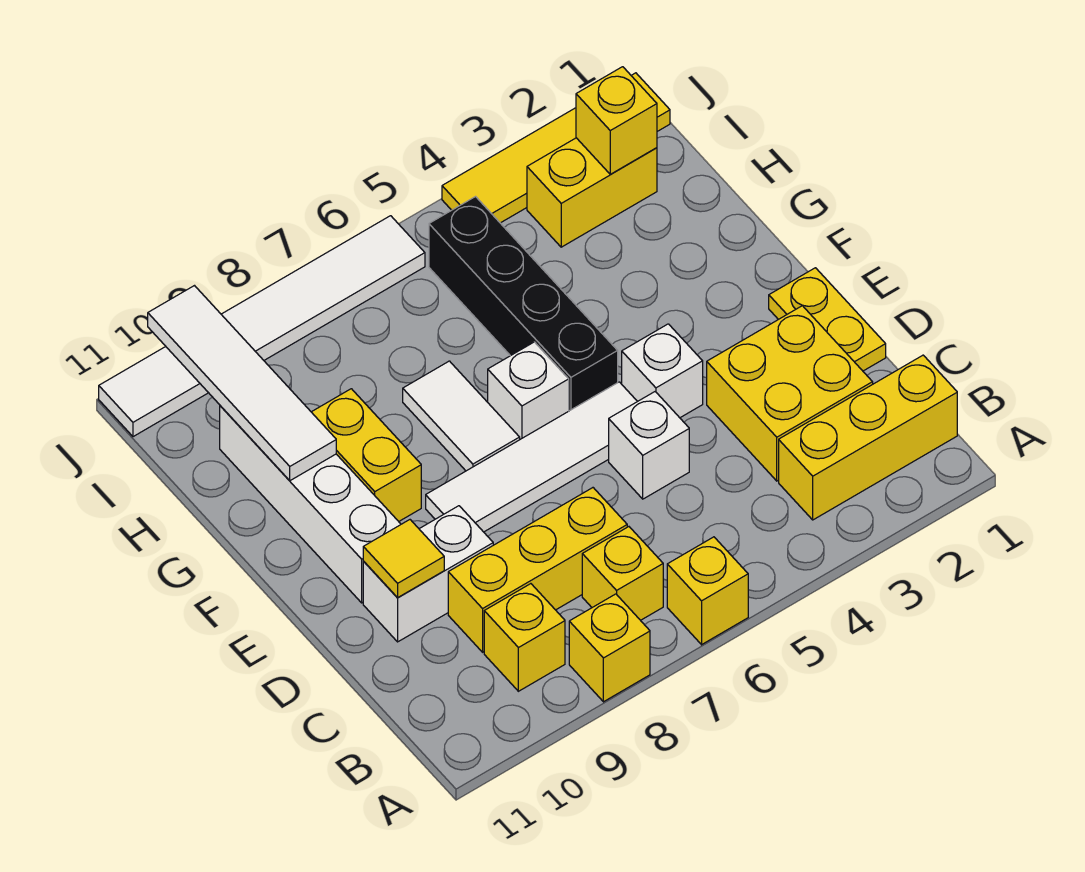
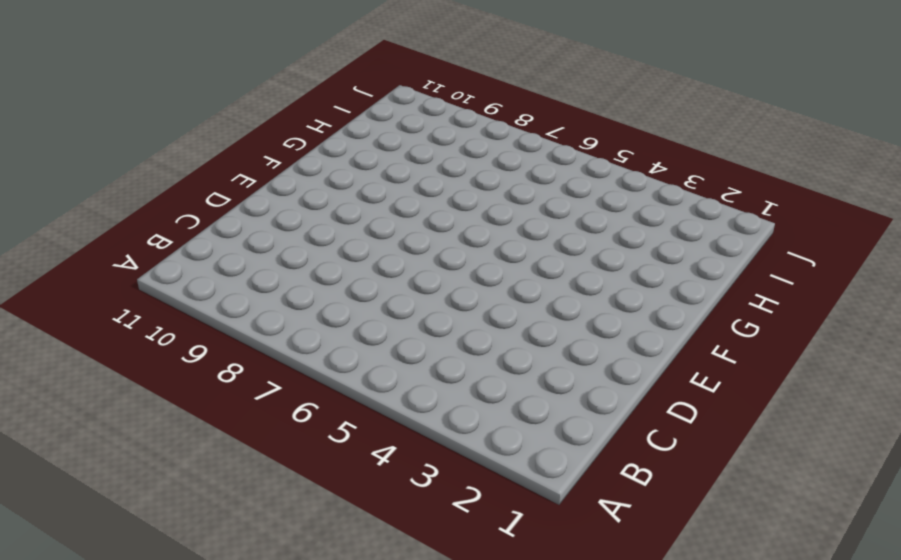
none -> yellow brick A6 level 1
none -> yellow brick A8 level 1
none -> yellow brick B1:B3 level 1

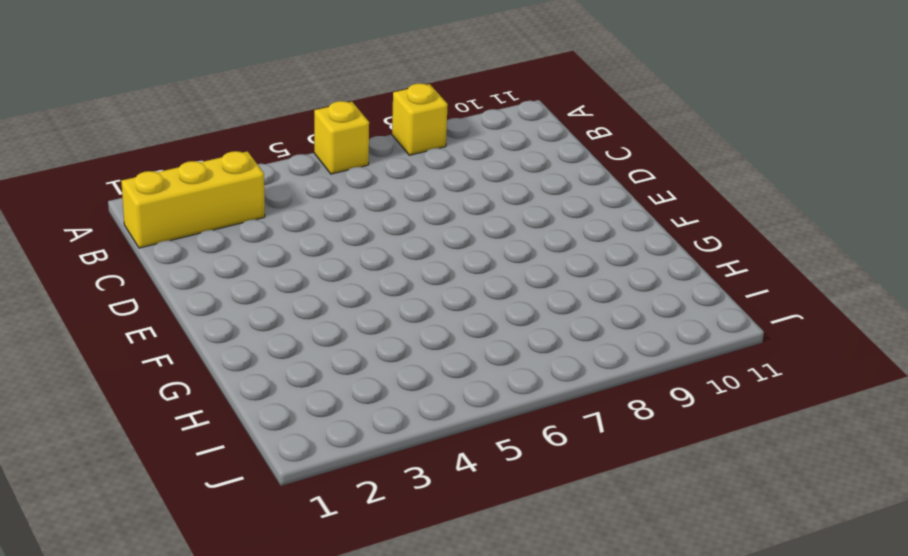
none -> yellow brick B7 level 1
none -> yellow brick B9 level 1
none -> yellow brick C2:D3 level 1

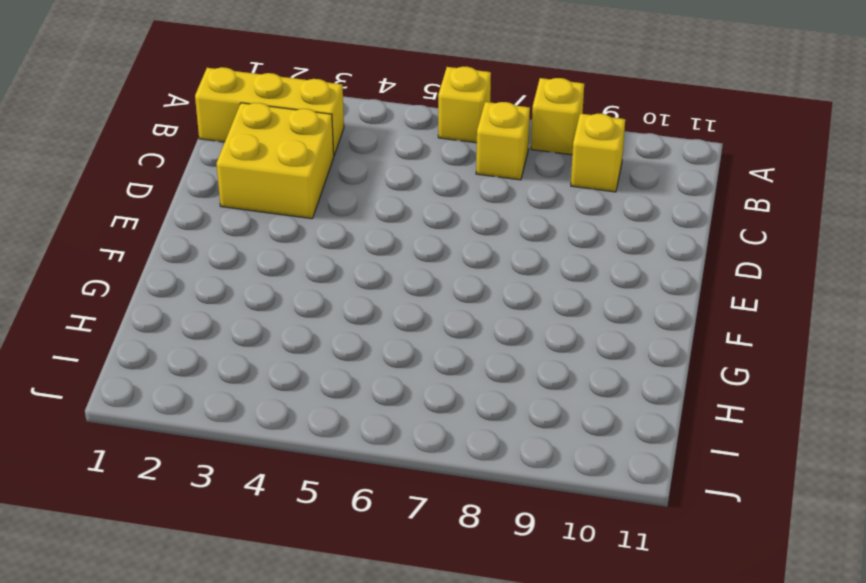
none -> yellow brick C7:C9 level 1
none -> yellow plate D1:E1 level 1
none -> white brick D5 level 1

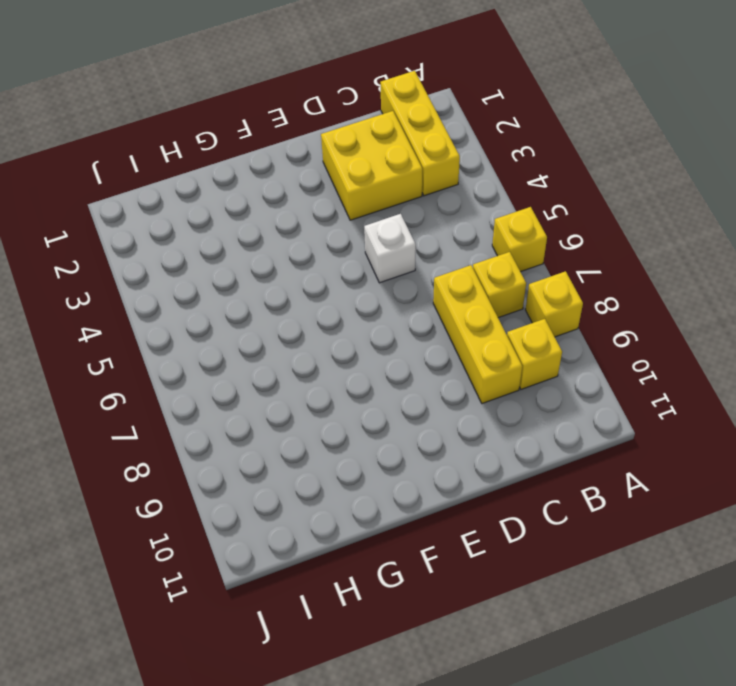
none -> yellow plate D1:E1 level 1
none -> white brick D9:D10 level 1
none -> white brick E4 level 1

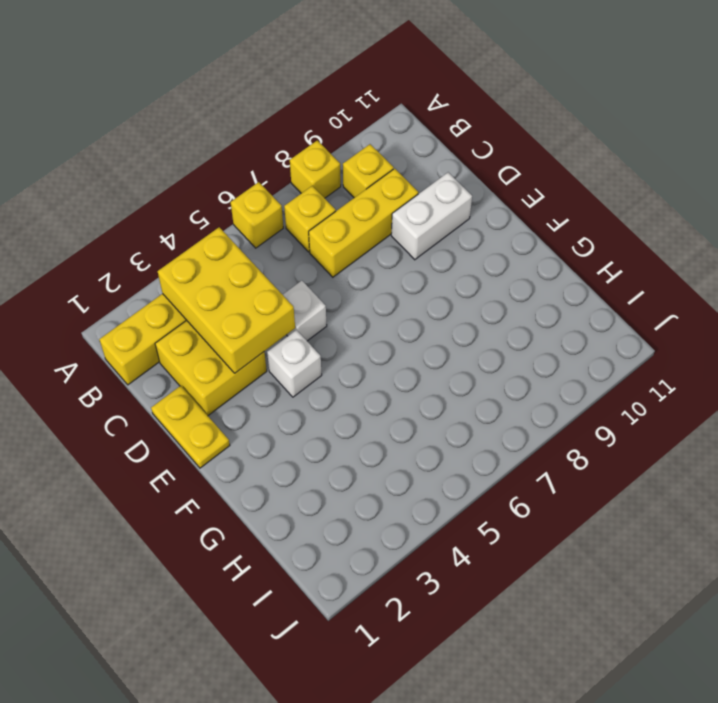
yellow brick B3:D4 level 2 -> none
none -> white tile E5:E8 level 1
none -> white brick E10:H10 level 1
none -> black brick F5:I5 level 1

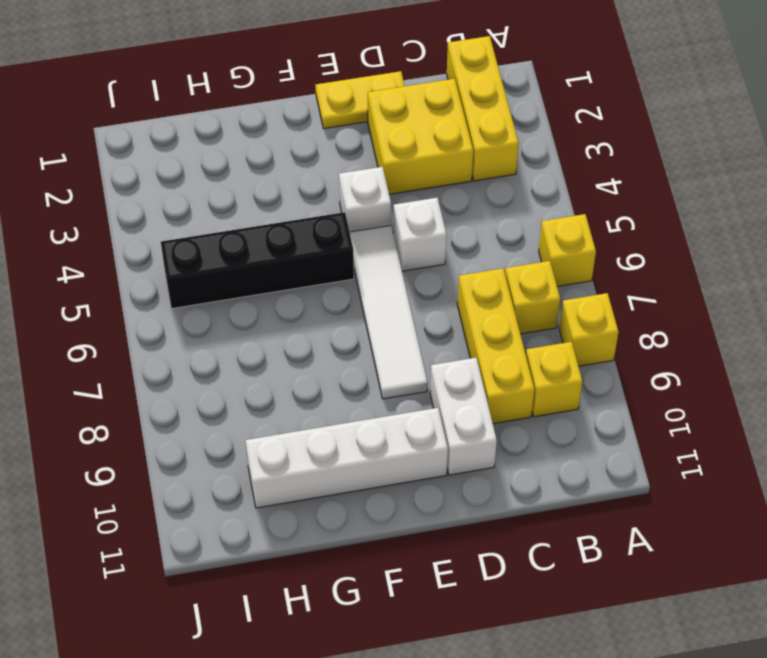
none -> white brick F6 level 1
none -> white tile F7:G7 level 1
none -> yellow brick F9:G9 level 1

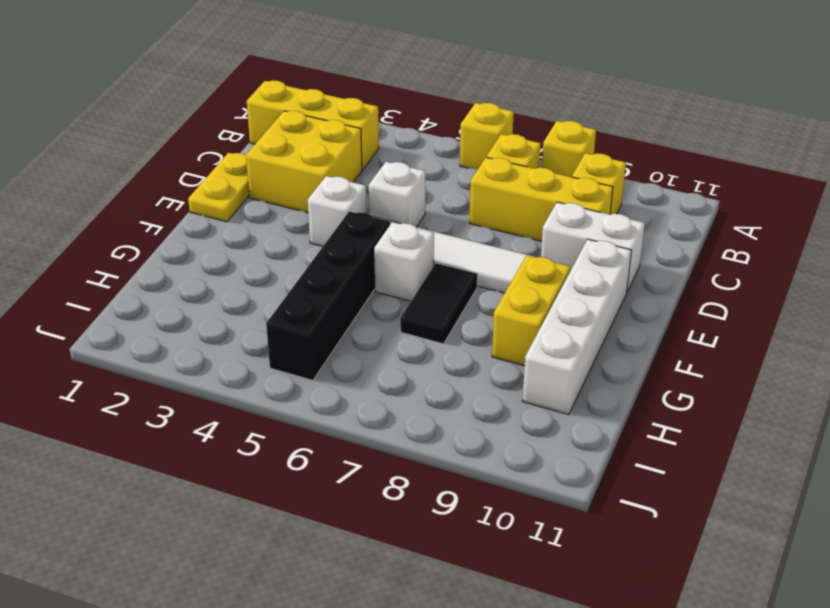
black tile F7:G7 level 1 -> white tile F7:G7 level 1
none -> yellow brick I2:I3 level 1
none -> yellow tile J1:J4 level 1
none -> white tile J6:J11 level 1

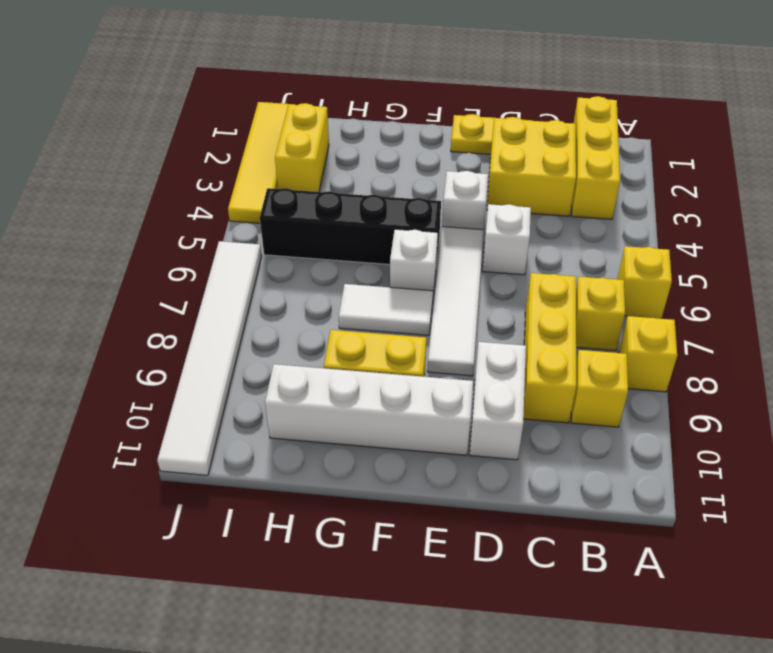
none -> yellow tile D10 level 2
none -> white tile G10:J10 level 2
none -> yellow brick I2 level 2

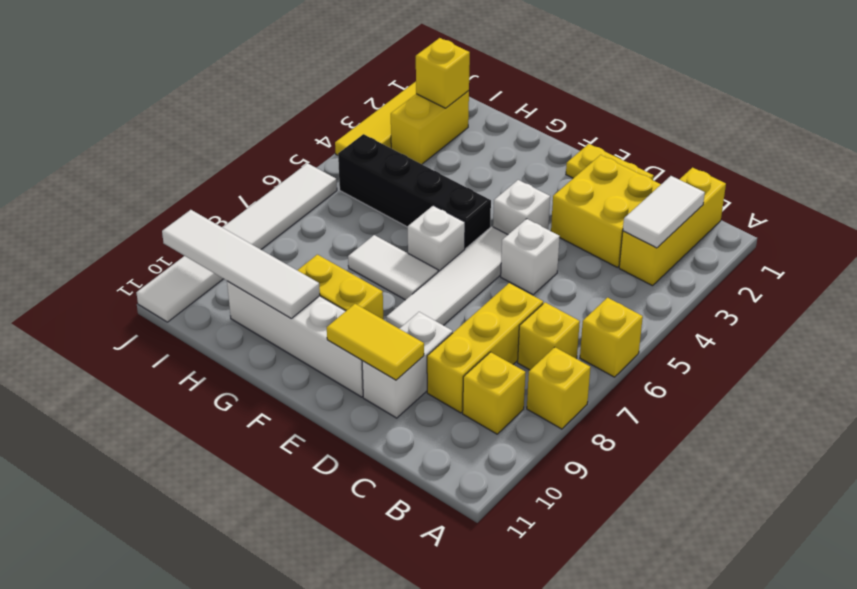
white tile B2:B3 level 2 -> none
yellow tile D10:E10 level 2 -> yellow tile D10 level 2

